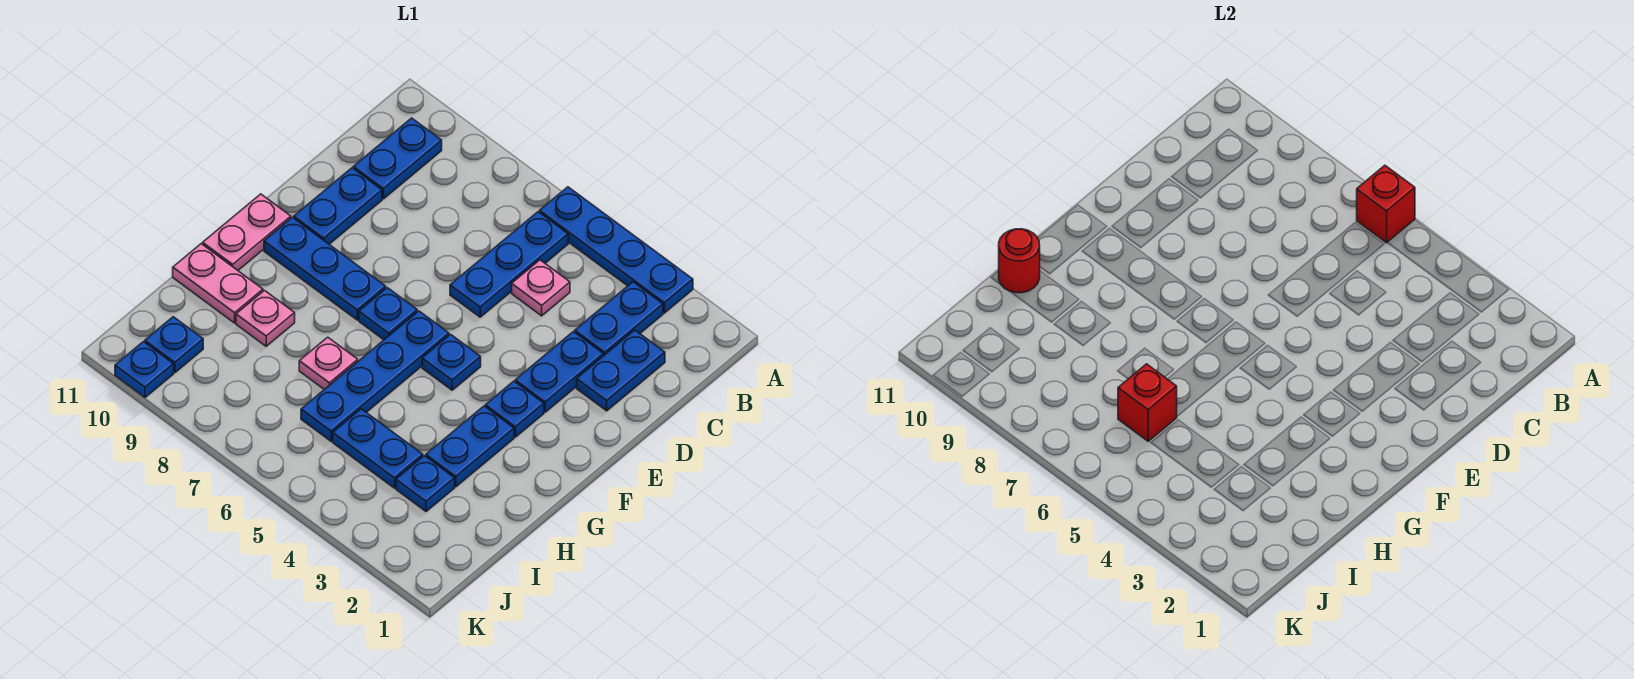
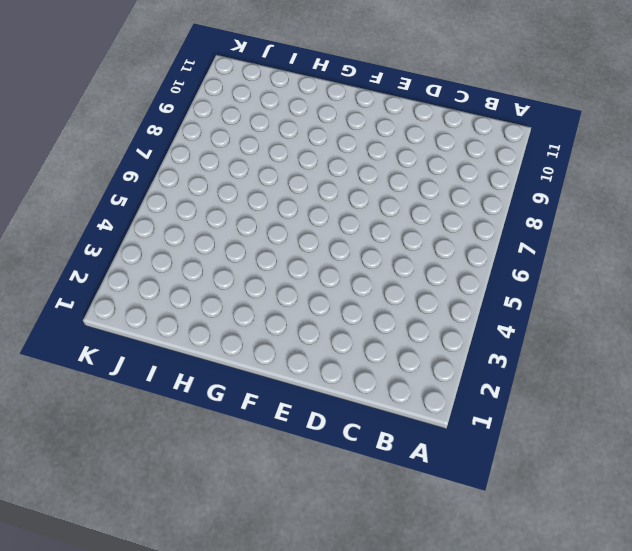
none -> blue plate A3:A6 level 1
none -> blue plate B3:C3 level 1
none -> blue plate B6:D6 level 1

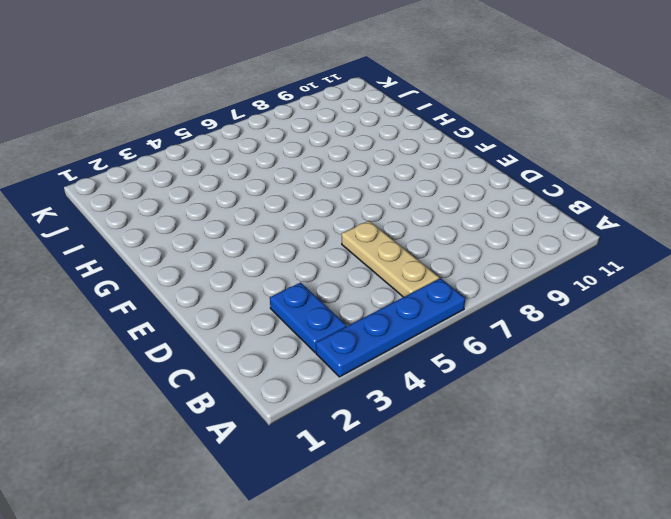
tan plate B6:D6 level 1 -> blue plate B6:D6 level 1
none -> blue plate B10:C10 level 1
none -> blue plate C2:D2 level 1
none -> pink plate C5 level 1

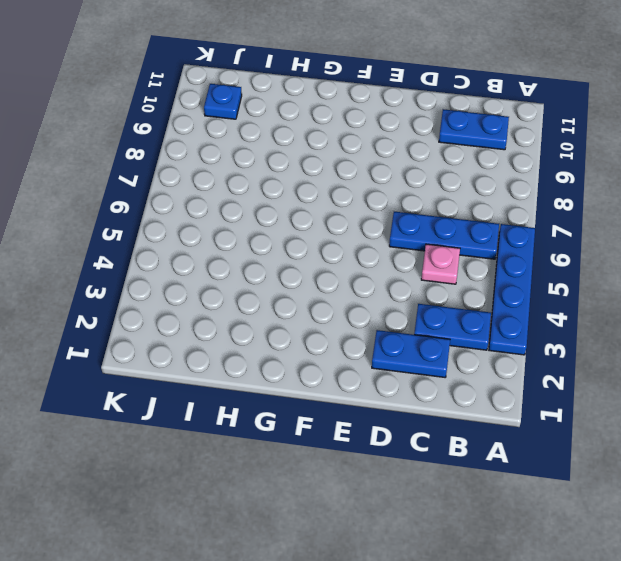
none -> blue plate D3:E3 level 1
none -> blue plate D10:E10 level 1
none -> blue plate F3 level 1

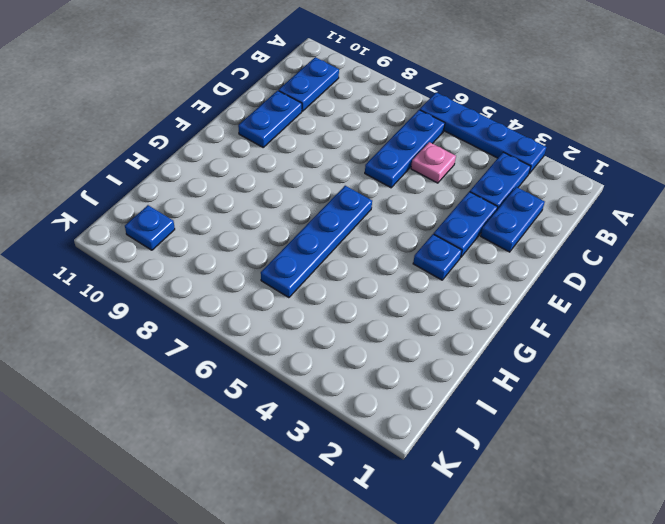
none -> blue plate F5 level 1
none -> blue plate F7 level 1
none -> blue plate F8:F10 level 1

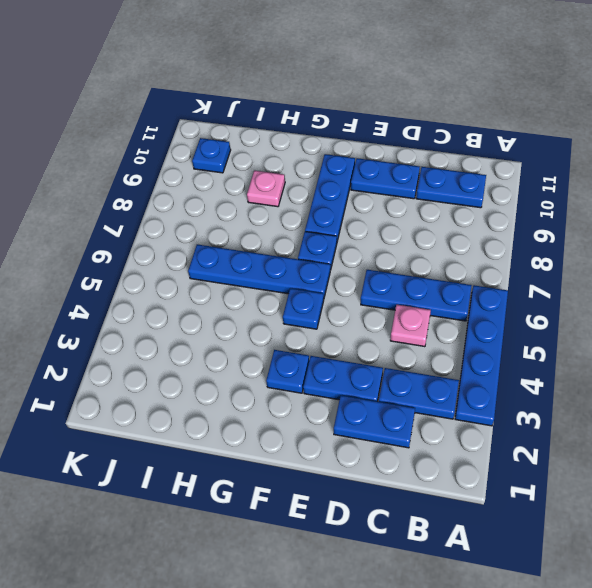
none -> pink plate F11:G11 level 1
none -> blue plate G3:H3 level 1
none -> pink plate H7 level 1

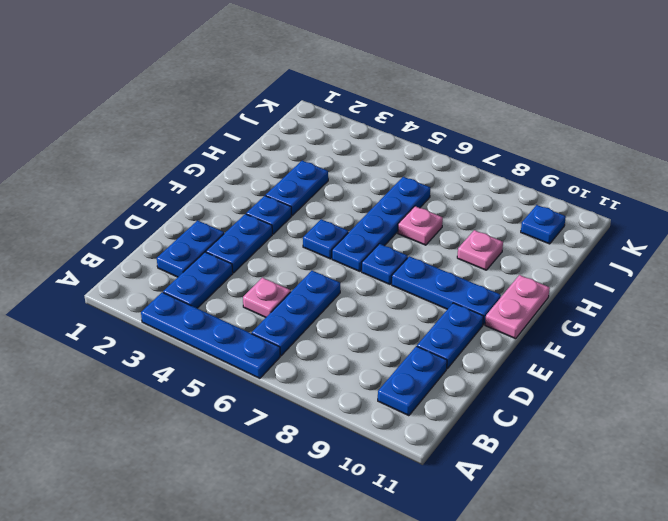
none -> pink plate H10:H11 level 1
none -> blue plate I3 level 1
none -> blue plate I4:I5 level 1

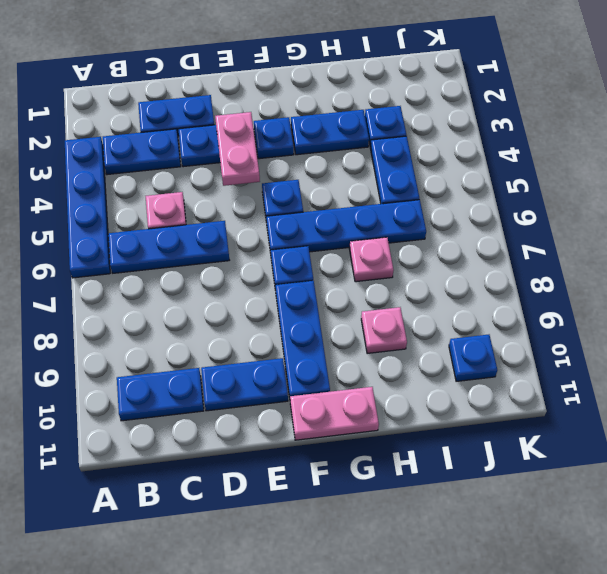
pink plate E3:E4 level 2 -> pink plate H10:H11 level 1
none -> blue plate K10 level 1
none -> red brick A6 level 2
none -> red round brick H11 level 2

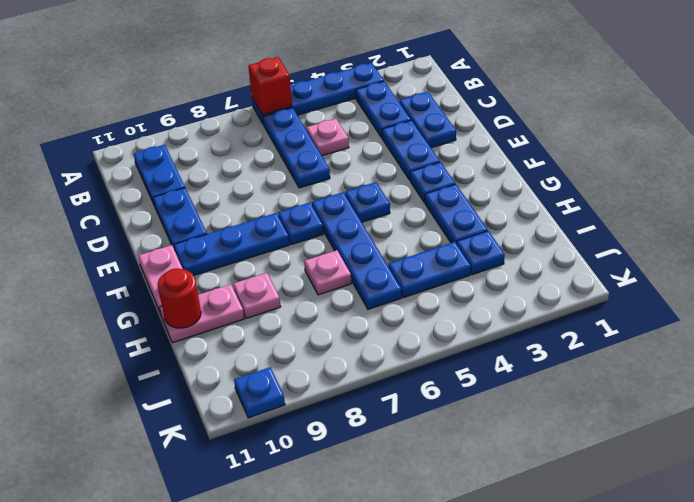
none -> blue plate J10 level 1
none -> red brick I6 level 2

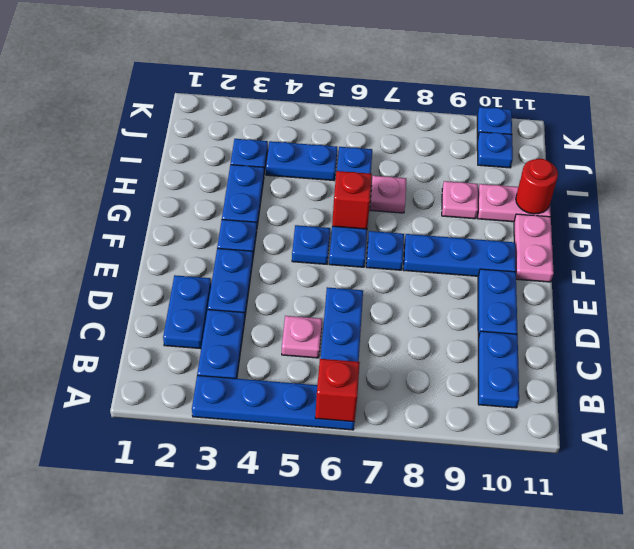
red brick G6 level 2 -> red brick I6 level 2

